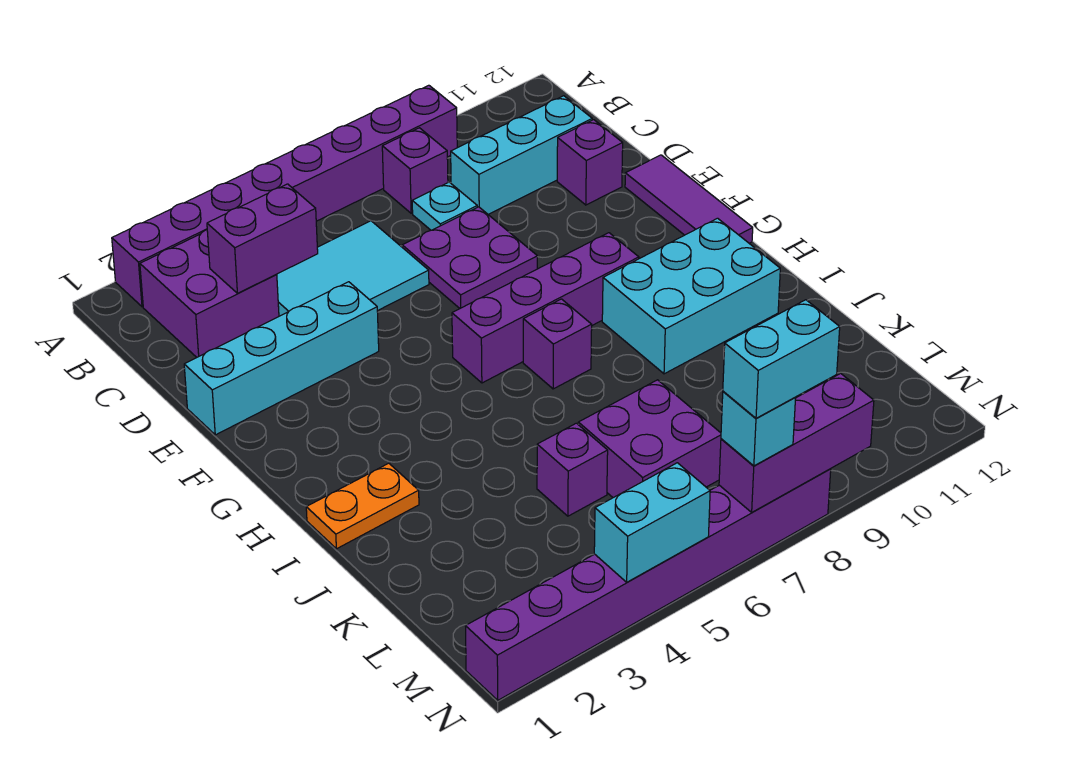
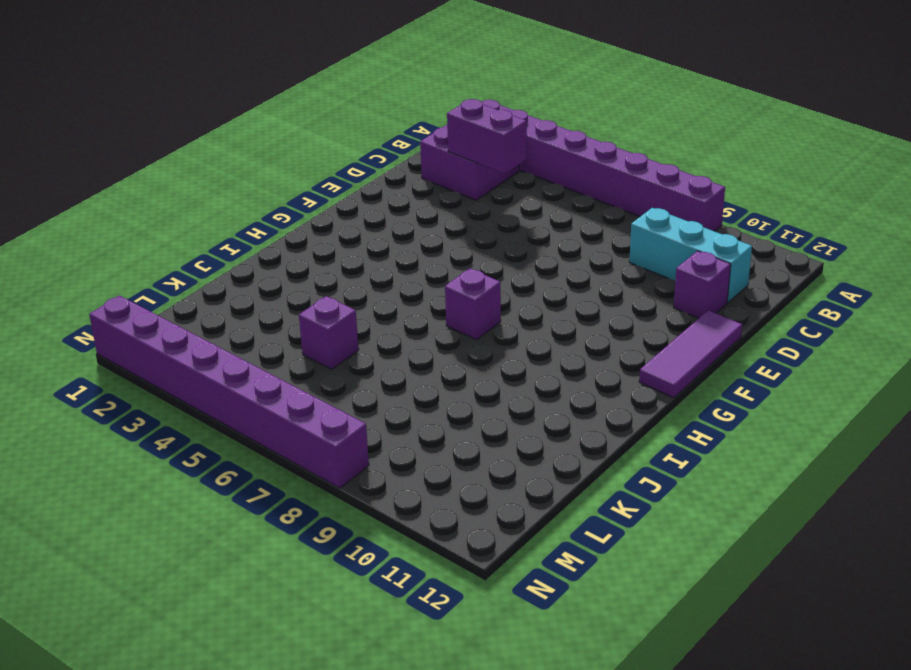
none -> purple brick B8 level 1
none -> cyan tile C4:D6 level 1
none -> cyan plate C8 level 1

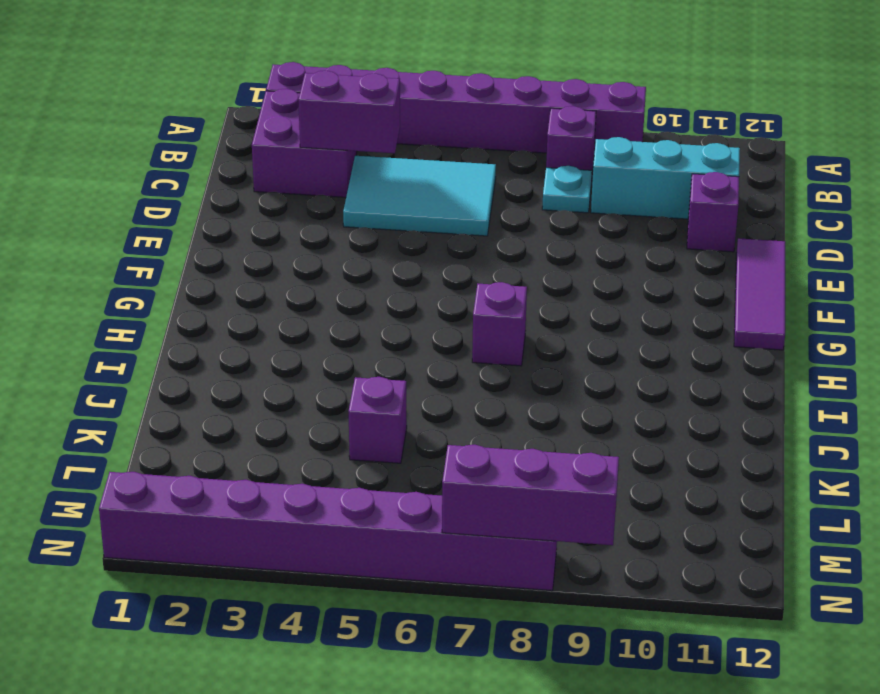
none -> purple plate D7:E8 level 1
none -> cyan brick E1:E4 level 1
none -> purple brick G6:G9 level 1

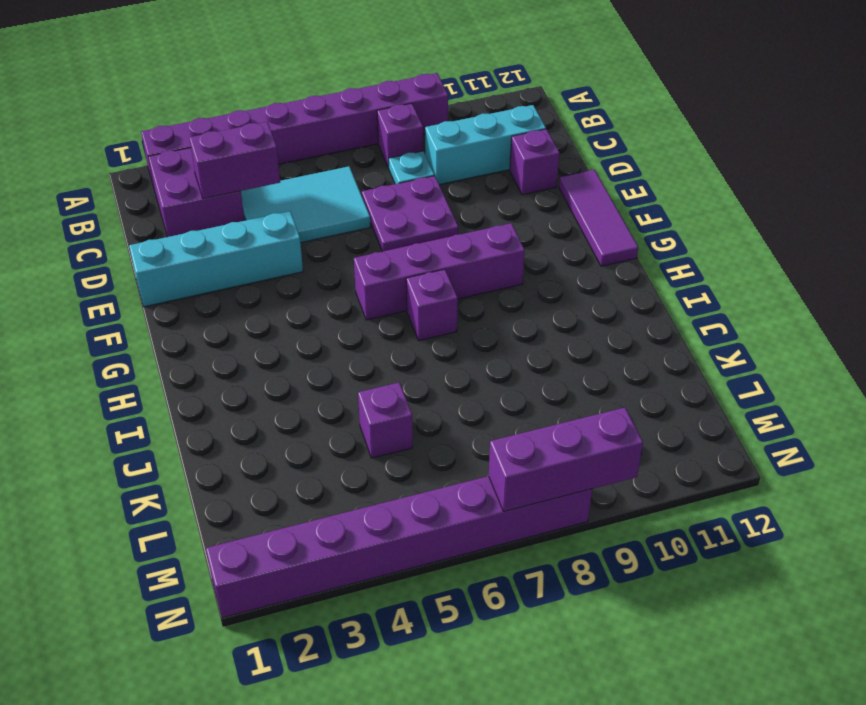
none -> cyan brick H9:I11 level 1
none -> orange plate I1:I2 level 1
none -> purple brick K6:L7 level 1

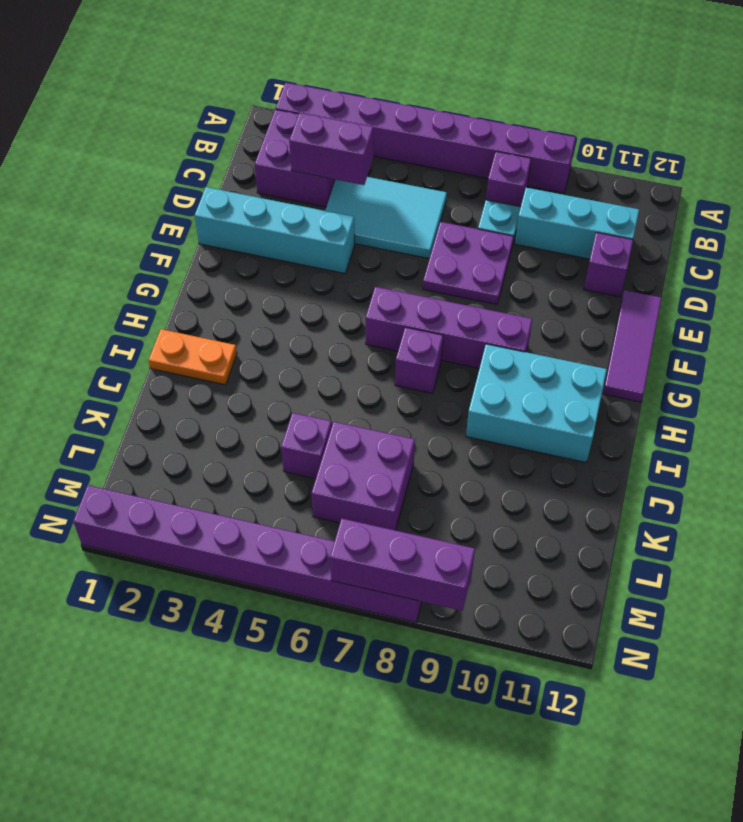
none -> cyan brick N4:N5 level 2
none -> cyan brick N7 level 3
none -> cyan brick N7:N8 level 4

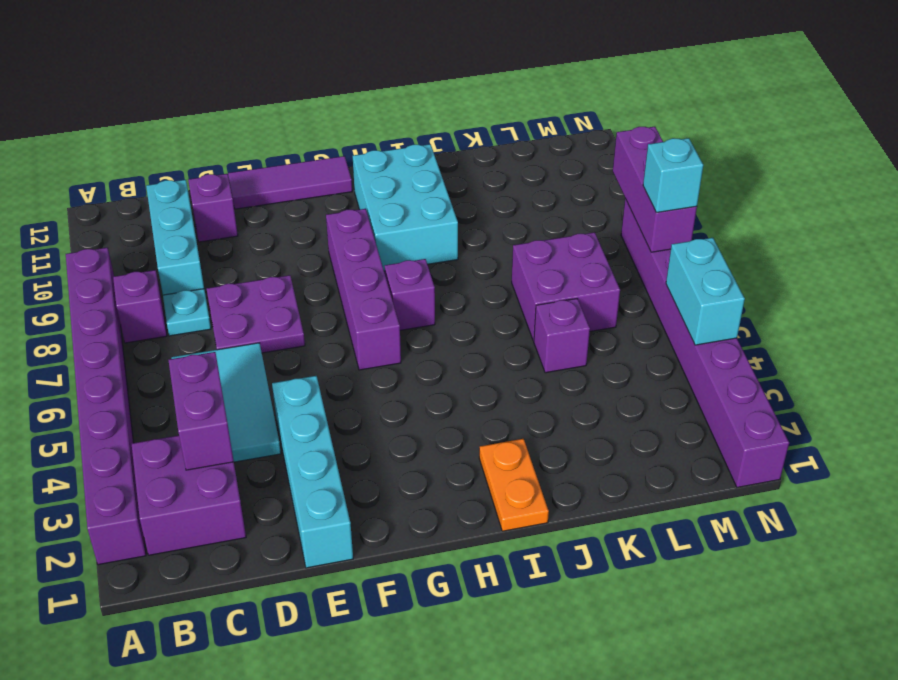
none -> cyan brick N7:N8 level 4

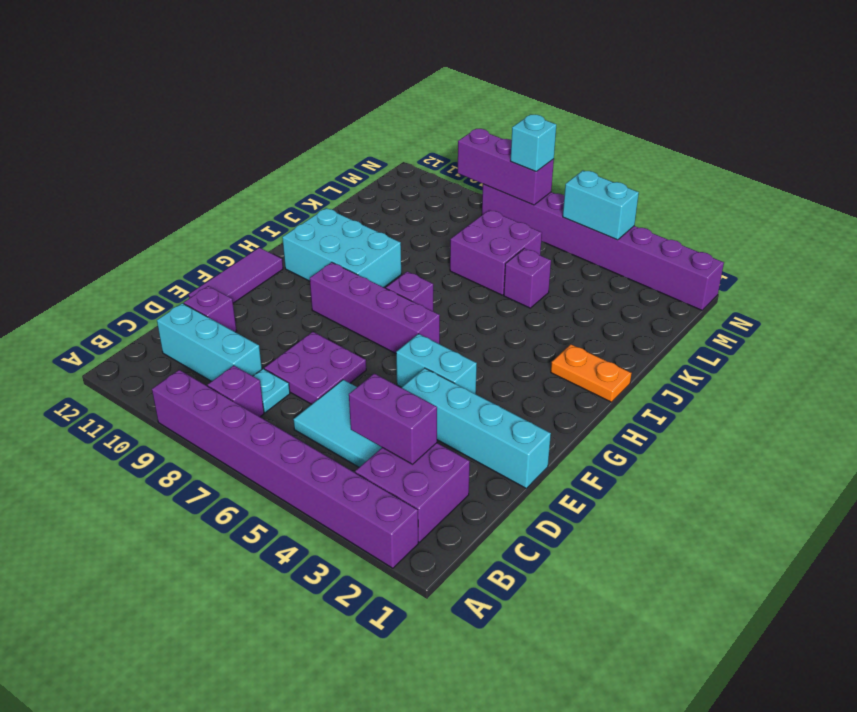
cyan brick F4:F5 level 1 -> cyan brick N7:N8 level 4

